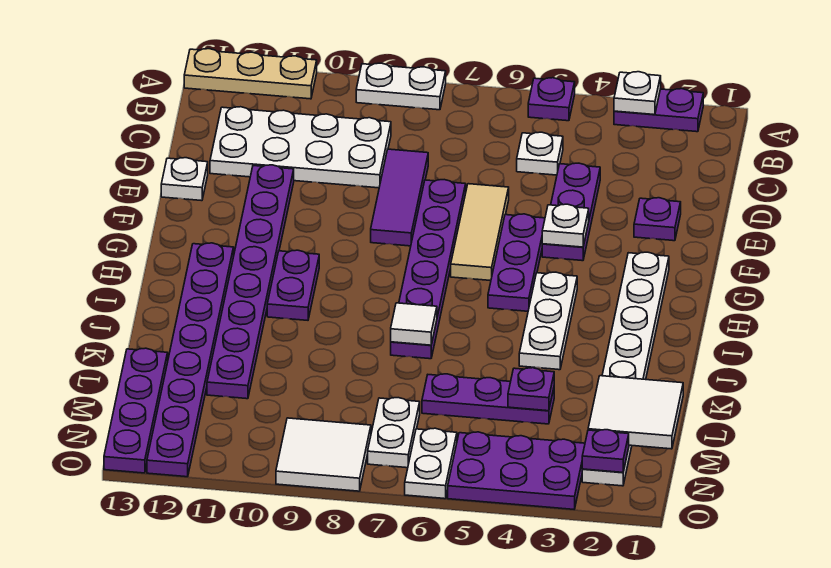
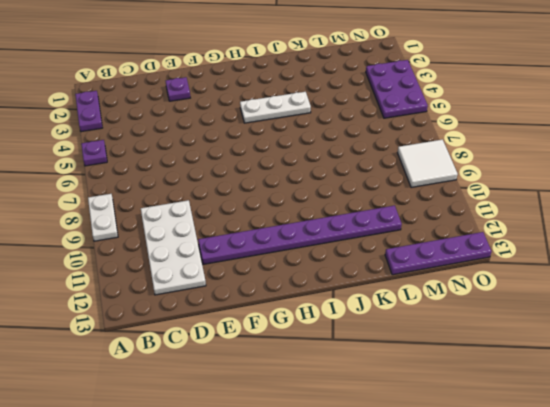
none -> tan plate A11:A13 level 1
none -> white plate C5 level 1
none -> purple plate D4:F4 level 1
none -> purple tile D8:F8 level 1

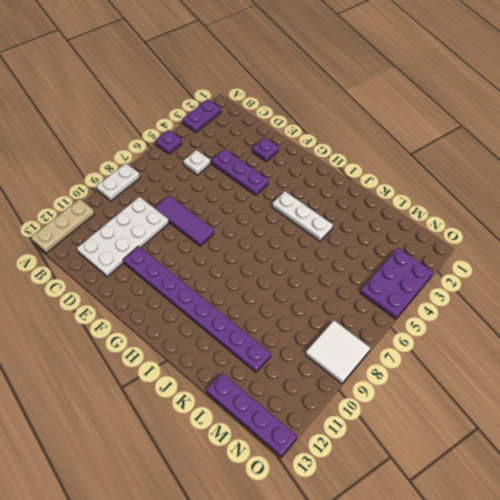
none -> tan tile E6:G6 level 1
none -> purple plate E7:J7 level 1
none -> white plate E13 level 1
none -> purple plate F5:H5 level 1

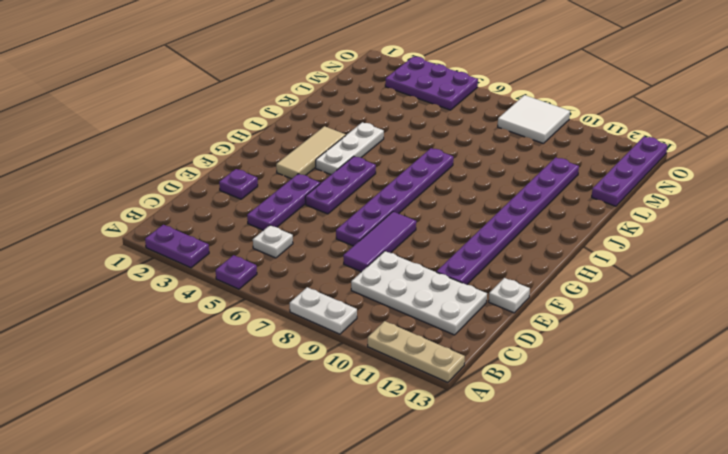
tan tile G3:I3 level 1 -> tan tile E6:G6 level 1
none -> white plate G2:N2 level 1
none -> purple plate H10:I10 level 1
none -> purple plate H12:O12 level 1
none -> purple plate L4:L6 level 1

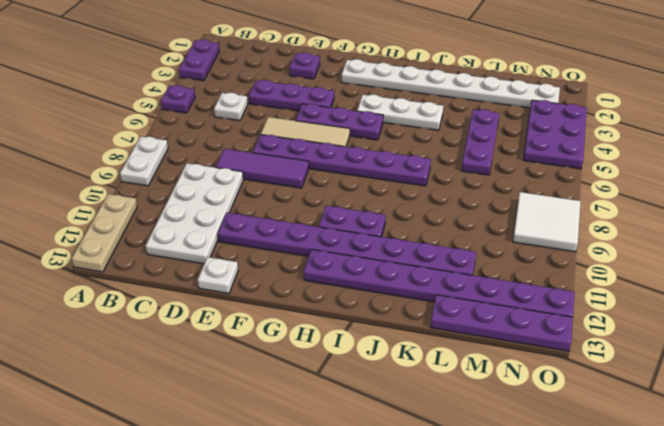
none -> white plate M7:N7 level 1
none -> white plate N6:O6 level 1
none -> white plate A3 level 2
none -> white plate F4 level 2

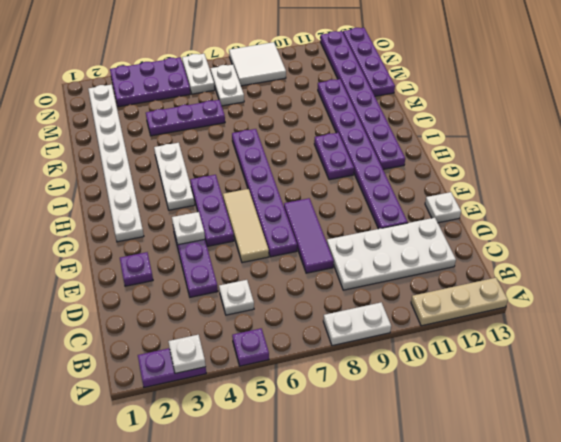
none -> white tile J7 level 2
none -> white tile L1:M2 level 2
none -> purple plate L4 level 2
none -> purple plate N2 level 2

